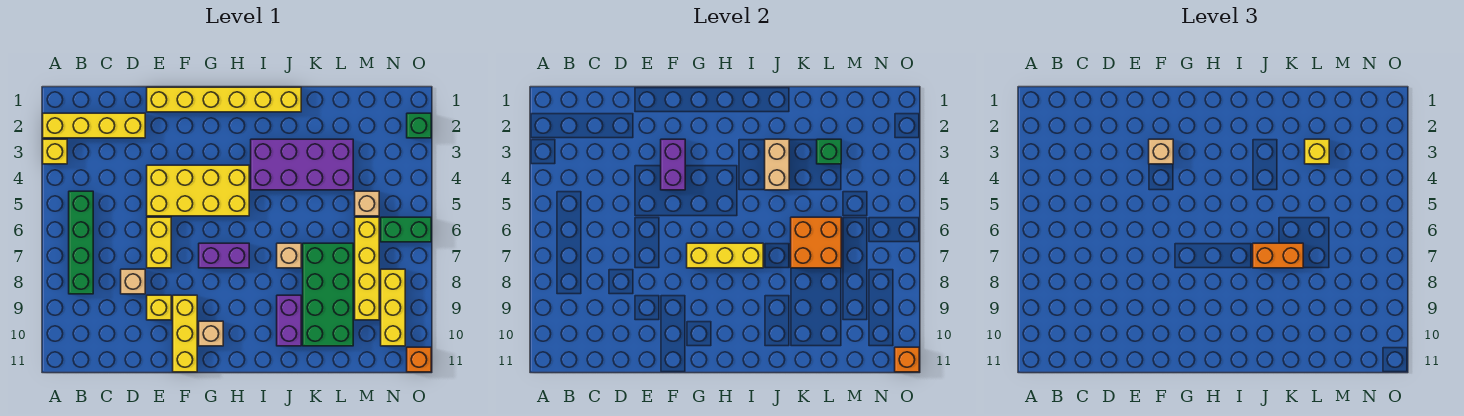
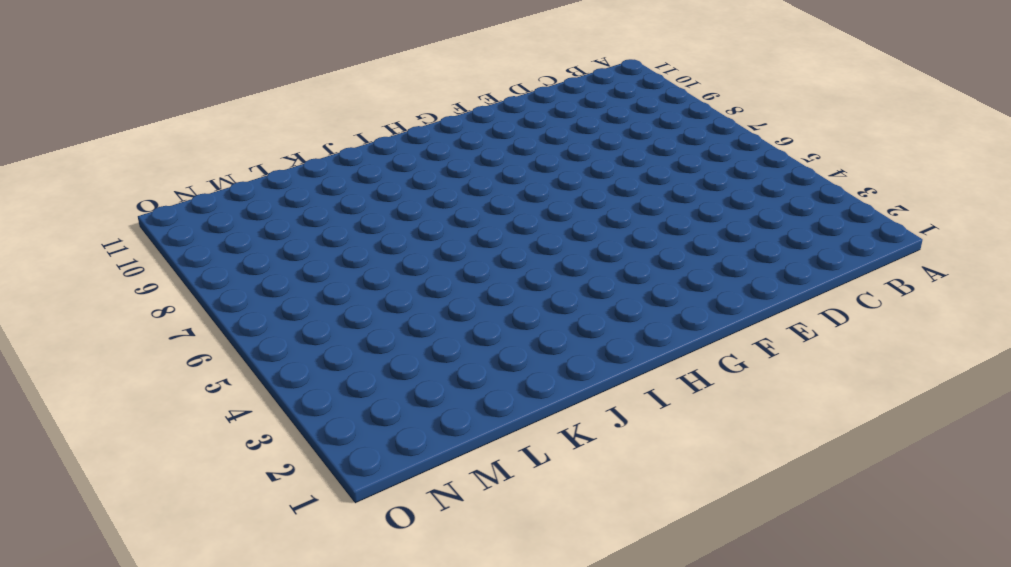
none -> yellow brick A2:D2 level 1
none -> yellow brick A3 level 1
none -> green brick B5:B8 level 1
none -> tan brick D8 level 1

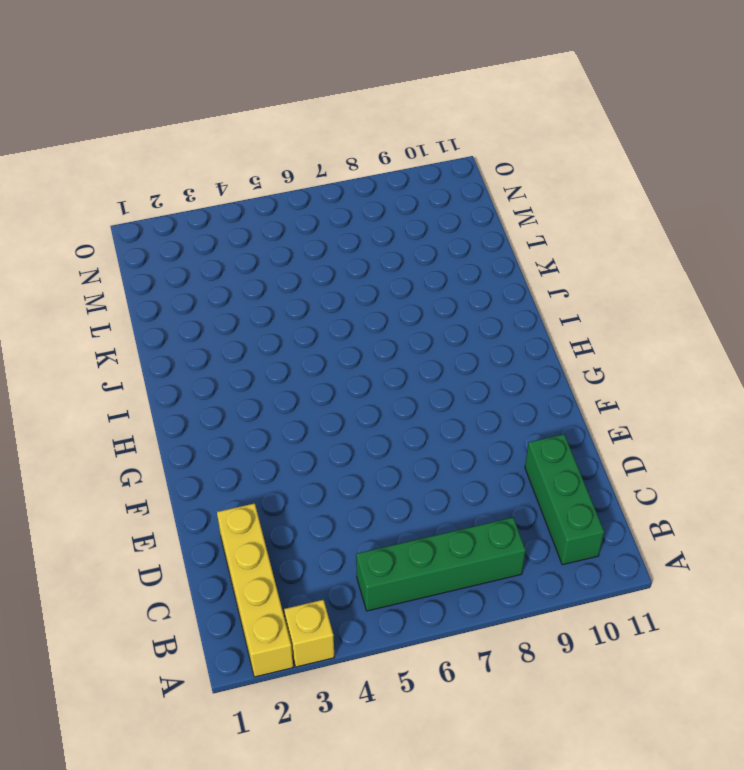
green brick B10:D10 level 1 -> none
none -> tan brick D8 level 1
none -> yellow brick E1:J1 level 1
none -> yellow brick E4:H5 level 1
none -> yellow brick E6:E7 level 1

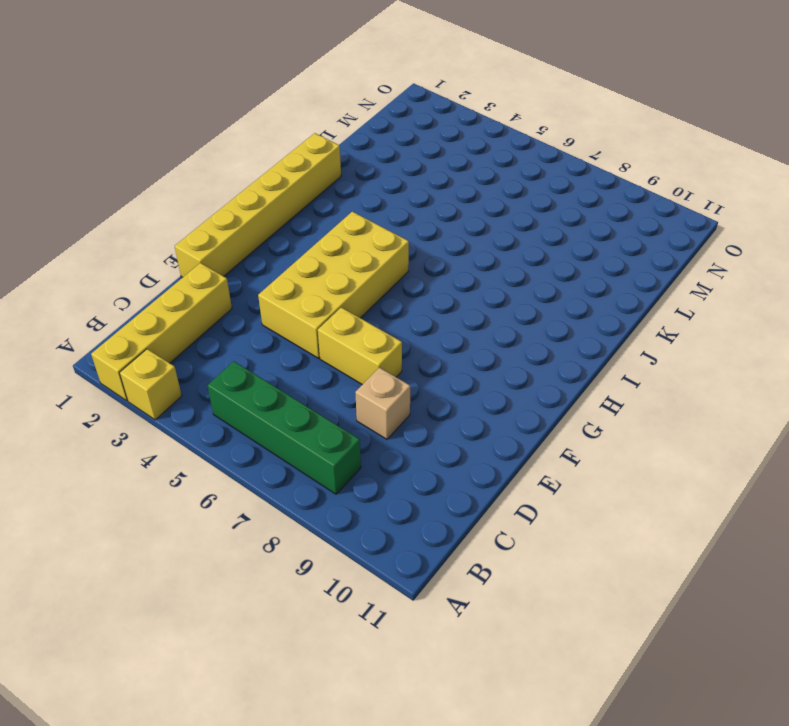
none -> yellow brick E9 level 1
none -> yellow brick F9:F11 level 1
none -> purple brick G7:H7 level 1
none -> tan brick G10 level 1

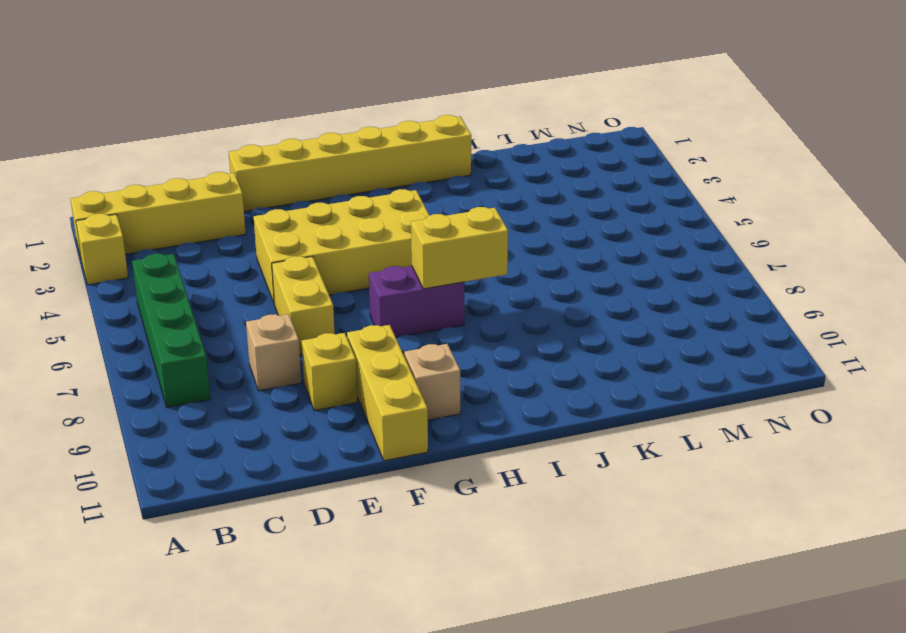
yellow brick H7:I7 level 2 -> yellow brick G7:I7 level 2
none -> purple brick I3:L4 level 1
none -> tan brick J7 level 1
none -> purple brick J9:J10 level 1
none -> green brick K7:L10 level 1

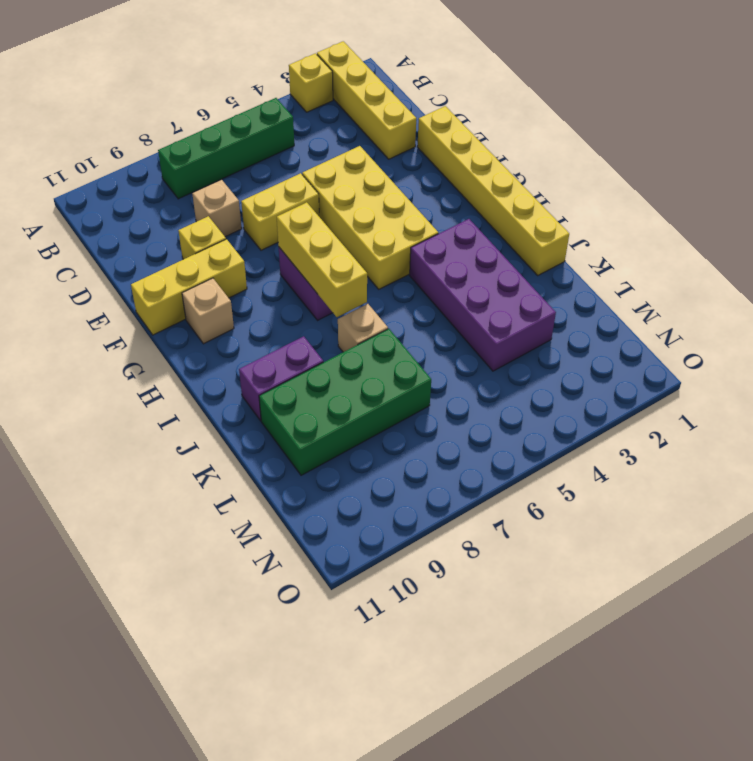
none -> tan brick M5 level 1
none -> yellow brick M6:M9 level 1
none -> green brick N6:O6 level 1
none -> yellow brick N8:N10 level 1

